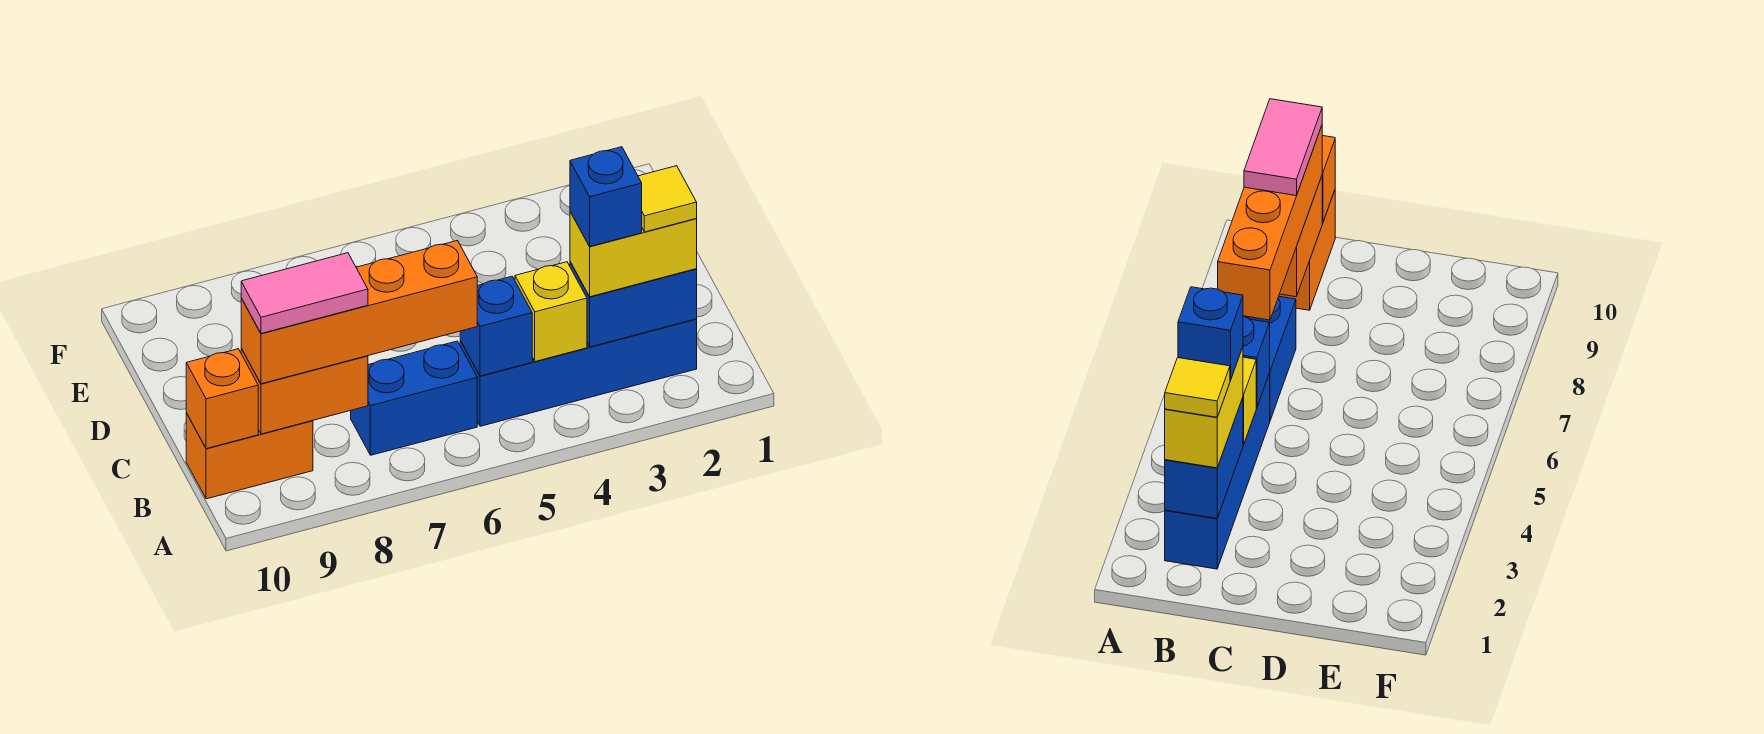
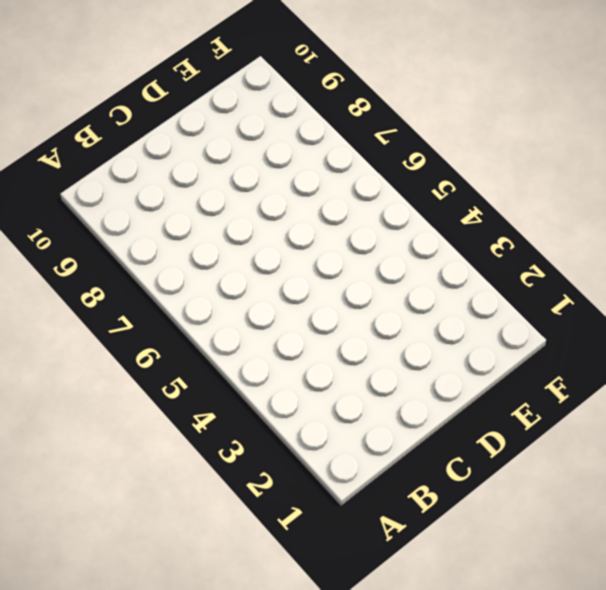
none -> blue brick B2:B5 level 1
none -> blue brick B6:B7 level 1
none -> orange brick B9:B10 level 1

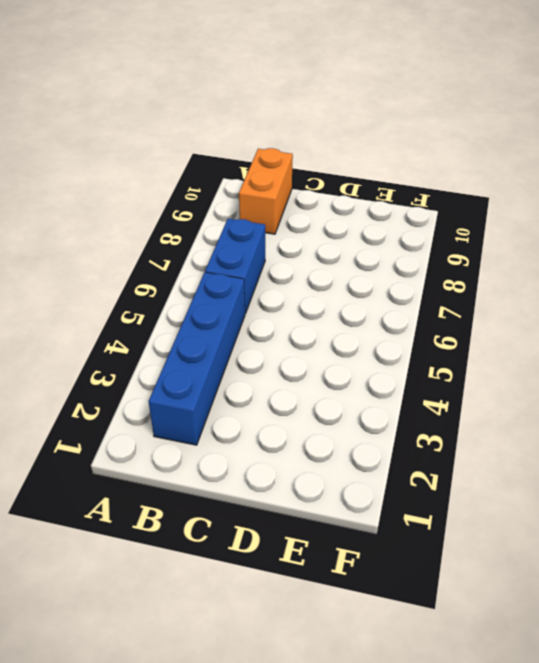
none -> blue brick B2:B3 level 2
none -> yellow brick B4 level 2
none -> blue brick B5 level 2

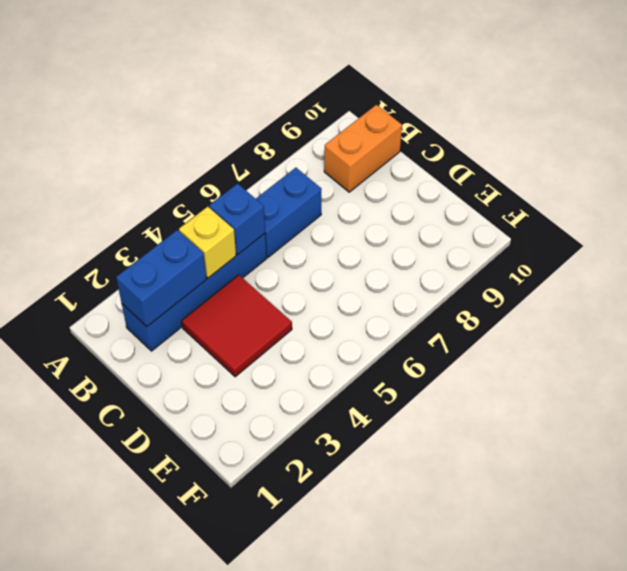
red tile C3:D4 level 1 -> none
none -> orange brick B8:B9 level 2
none -> orange brick B10 level 2
none -> yellow brick B2:B3 level 3

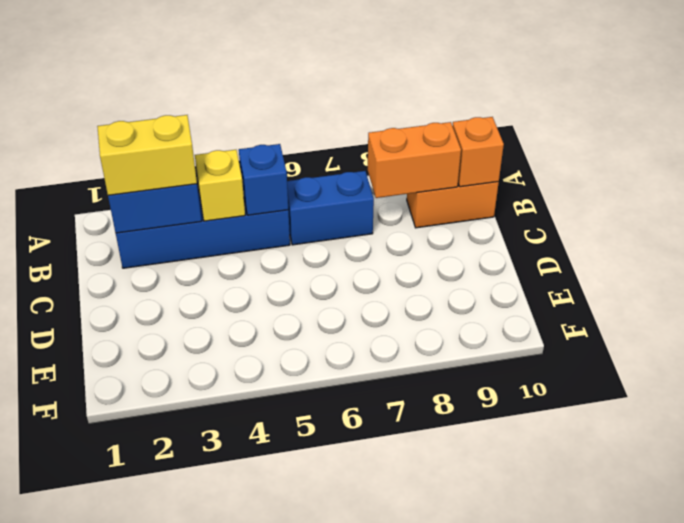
none -> orange brick B6:B9 level 3
none -> yellow tile B2 level 4
none -> blue brick B3 level 4

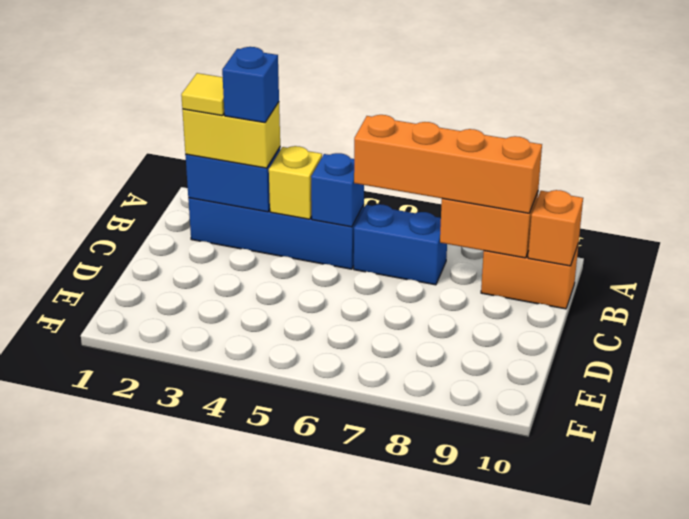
none -> pink tile B8:B9 level 4

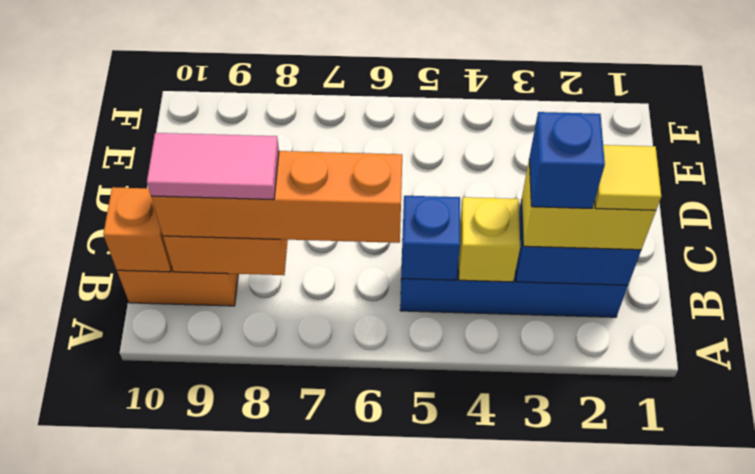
none -> blue brick B6:B7 level 1

